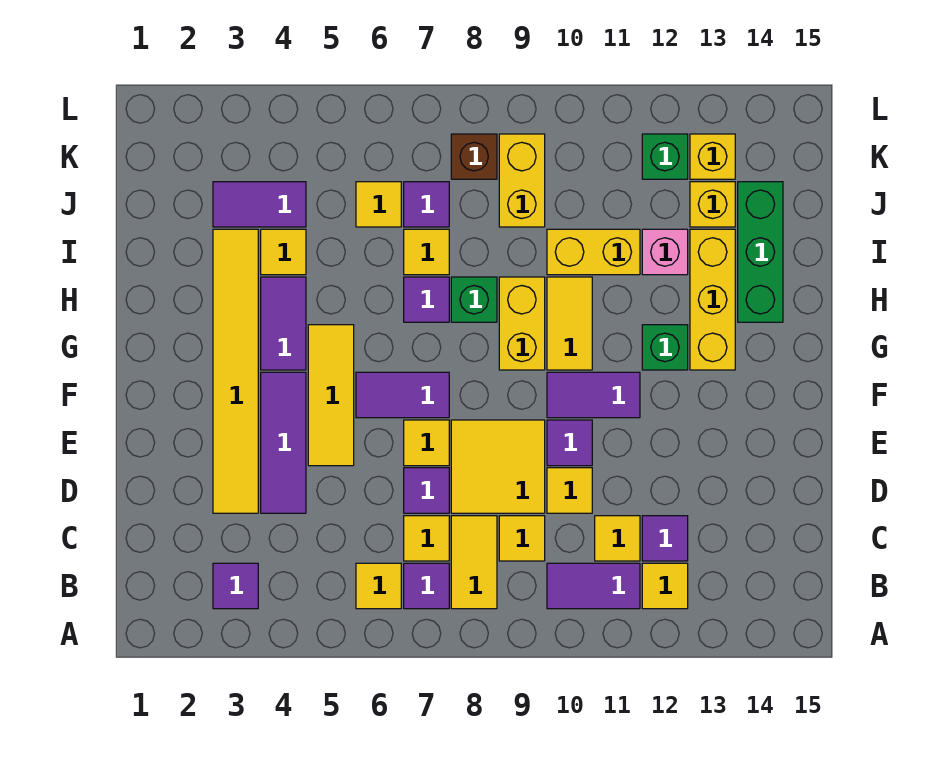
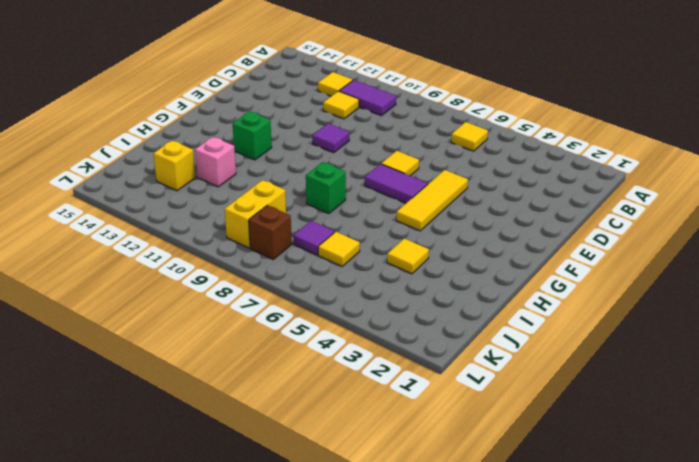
none -> purple tile B3 level 1
none -> purple tile B7 level 1
none -> yellow tile B8:C8 level 1
none -> yellow tile C7 level 1

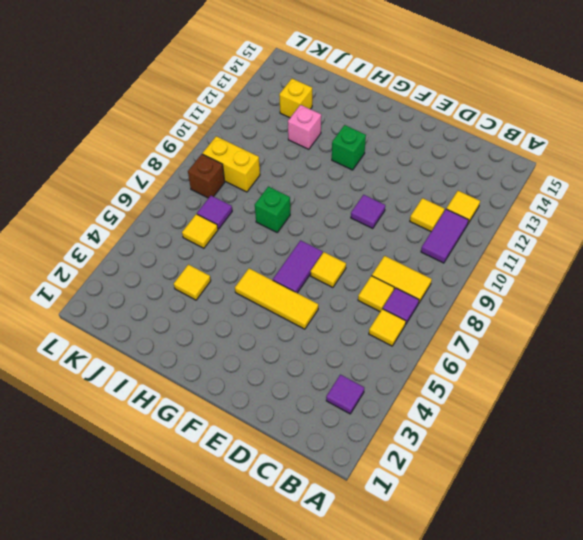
none -> yellow tile C9 level 1
none -> purple tile C12 level 1
none -> yellow tile D3:I3 level 1
none -> purple tile D4:F4 level 1

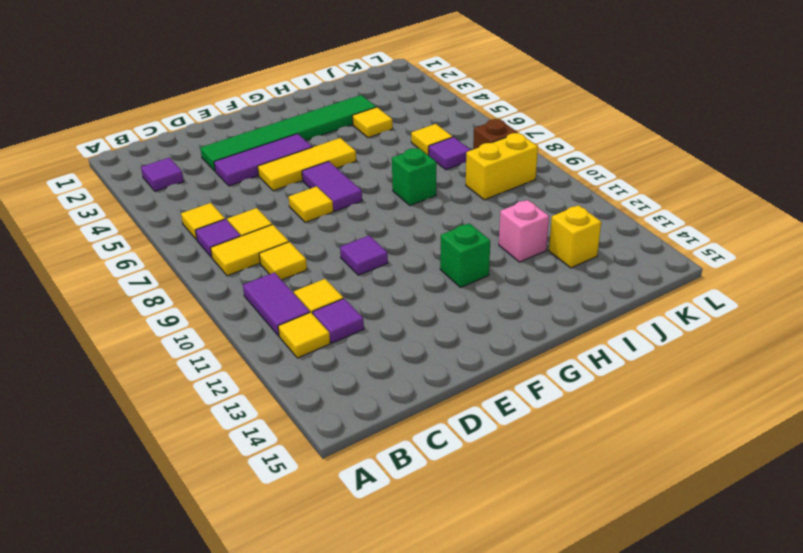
green tile D3:I3 level 1 -> yellow tile D3:I3 level 1
none -> purple tile D7 level 1
none -> yellow tile D8:E9 level 1
none -> yellow tile D10 level 1
none -> purple tile F10:F11 level 1

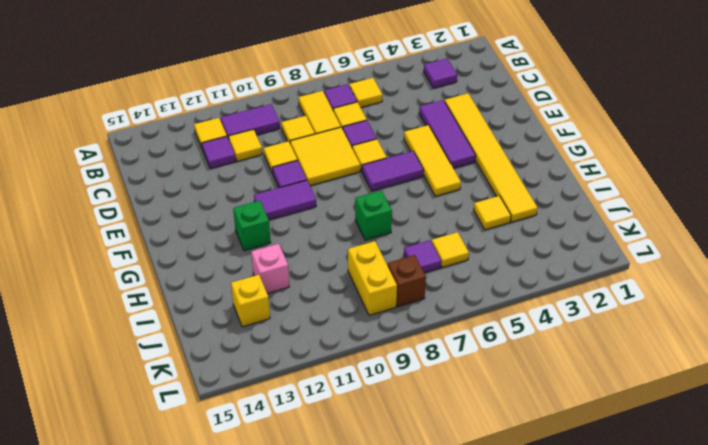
none -> purple tile G4:H4 level 1
none -> yellow brick G9:H9 level 1
none -> yellow tile G10:H10 level 1
none -> yellow brick G13:I13 level 1

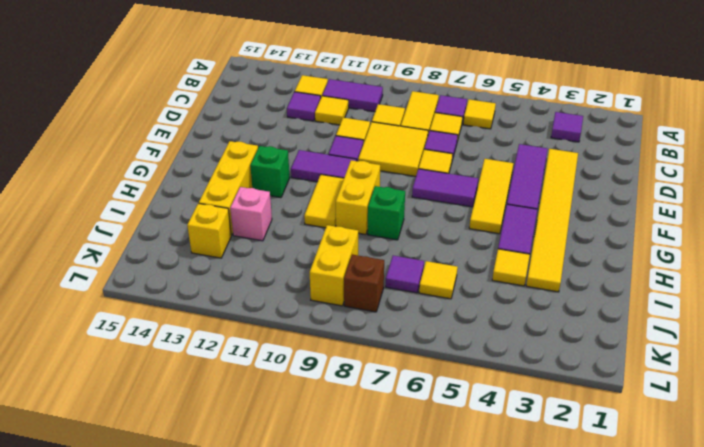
none -> purple tile H7 level 1
none -> green brick H14:J14 level 1
none -> yellow tile I7 level 1
none -> yellow brick I10:I11 level 1

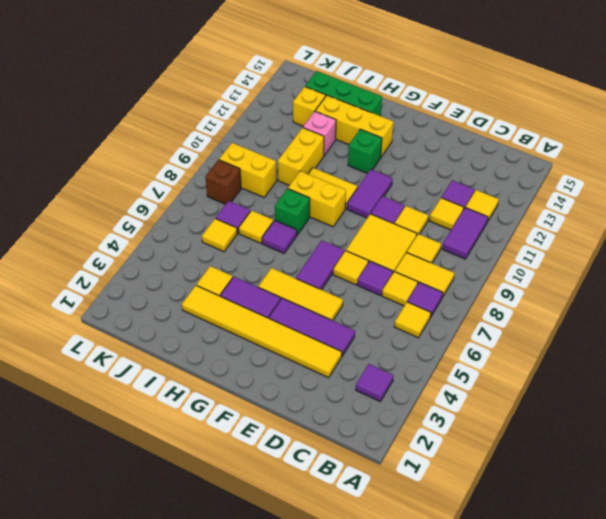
none -> purple tile J3:J4 level 1
none -> green brick K12 level 1
none -> yellow brick K13 level 1

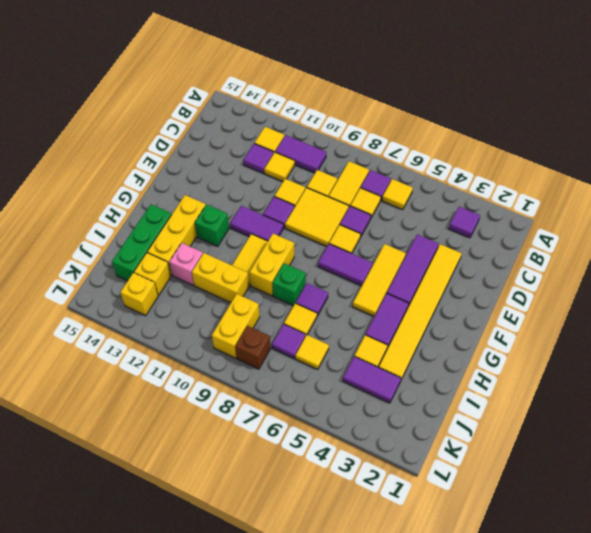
none -> green brick K12 level 1

